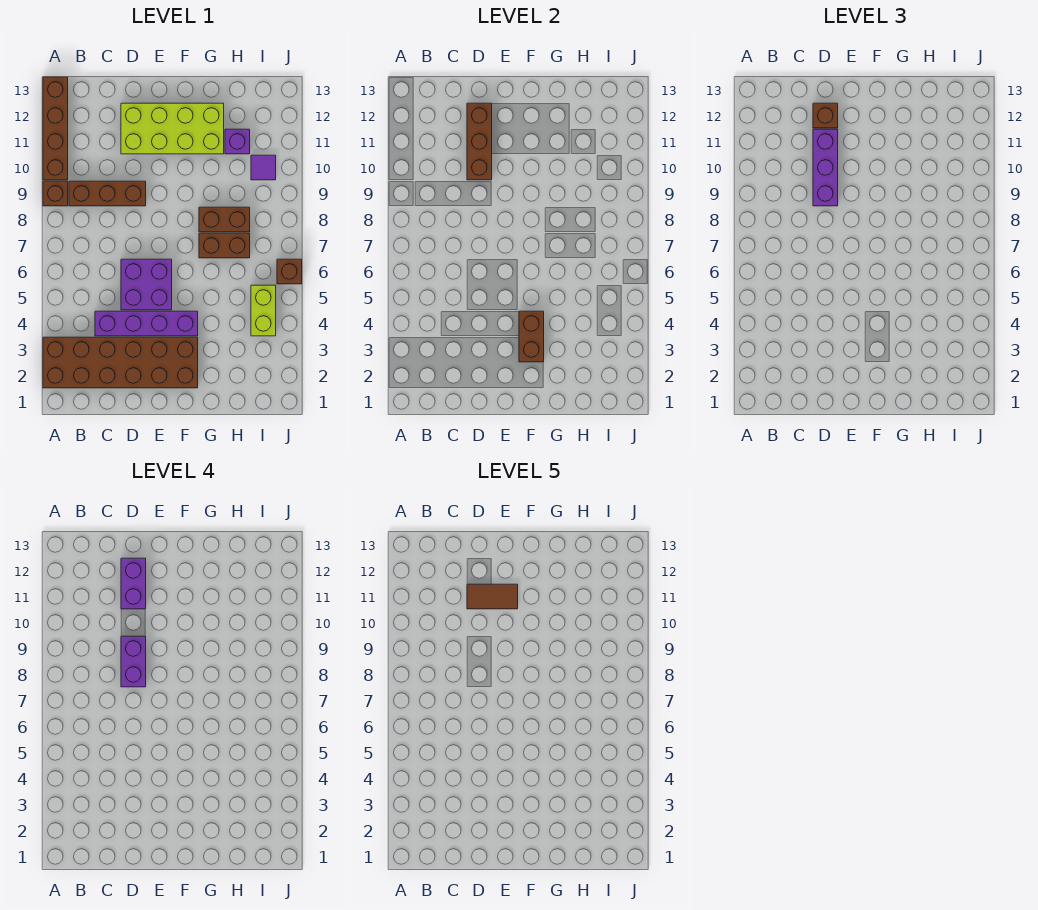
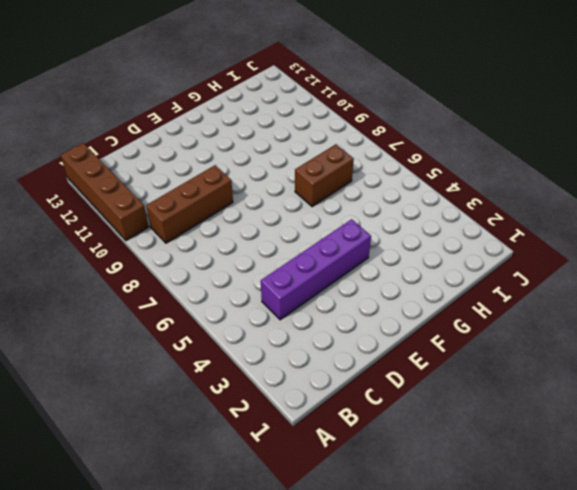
none -> brown brick A2:F3 level 1
none -> brown brick A9 level 1
none -> purple brick D5:E6 level 1

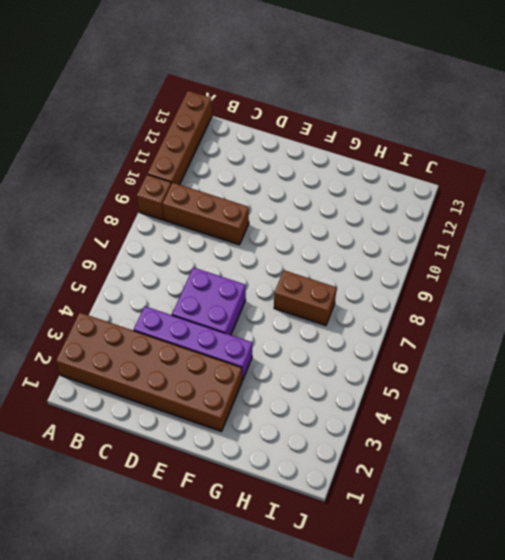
none -> lime brick D11:G12 level 1
none -> brown brick G8:H8 level 1
none -> purple brick H11 level 1

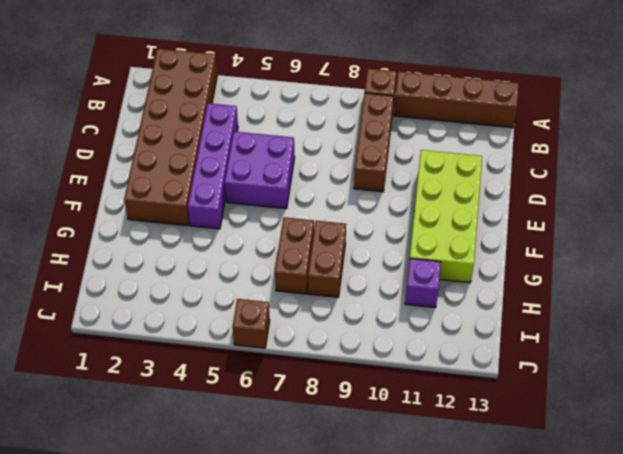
none -> lime brick I4:I5 level 1
none -> purple tile I10 level 1
none -> brown brick D10:D12 level 2

